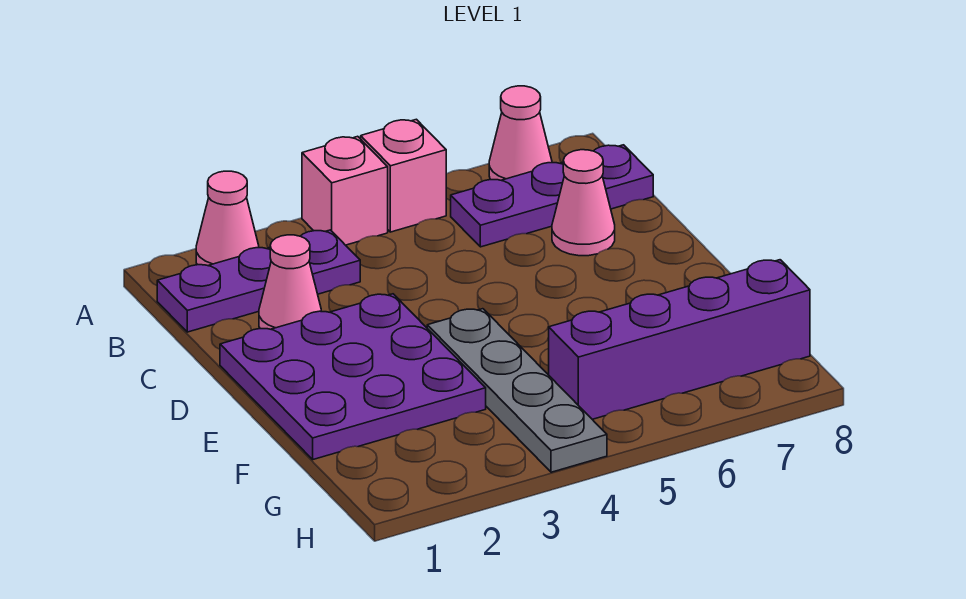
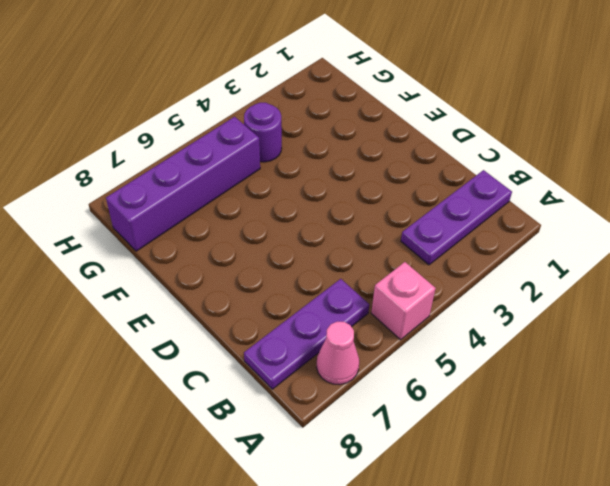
purple round brick G4 level 1 -> grey plate E4:H4 level 1
none -> pink cone A2 level 1
none -> pink brick A4 level 1

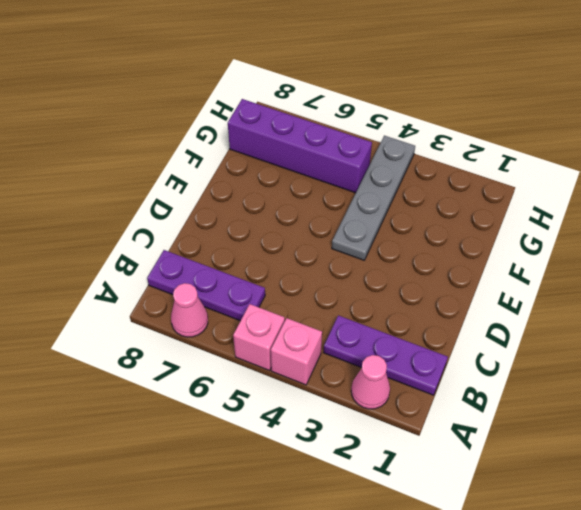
none -> pink cone C2 level 1
none -> pink cone C7 level 1

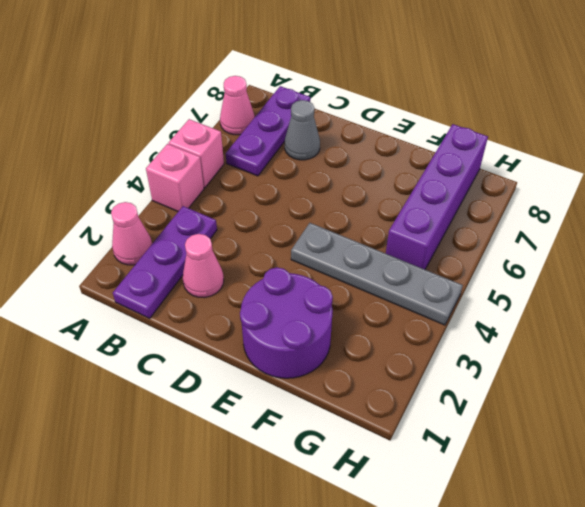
grey cone C7 level 1 -> pink cone C7 level 1
purple round brick E1:F2 level 1 -> purple plate D1:F3 level 1

